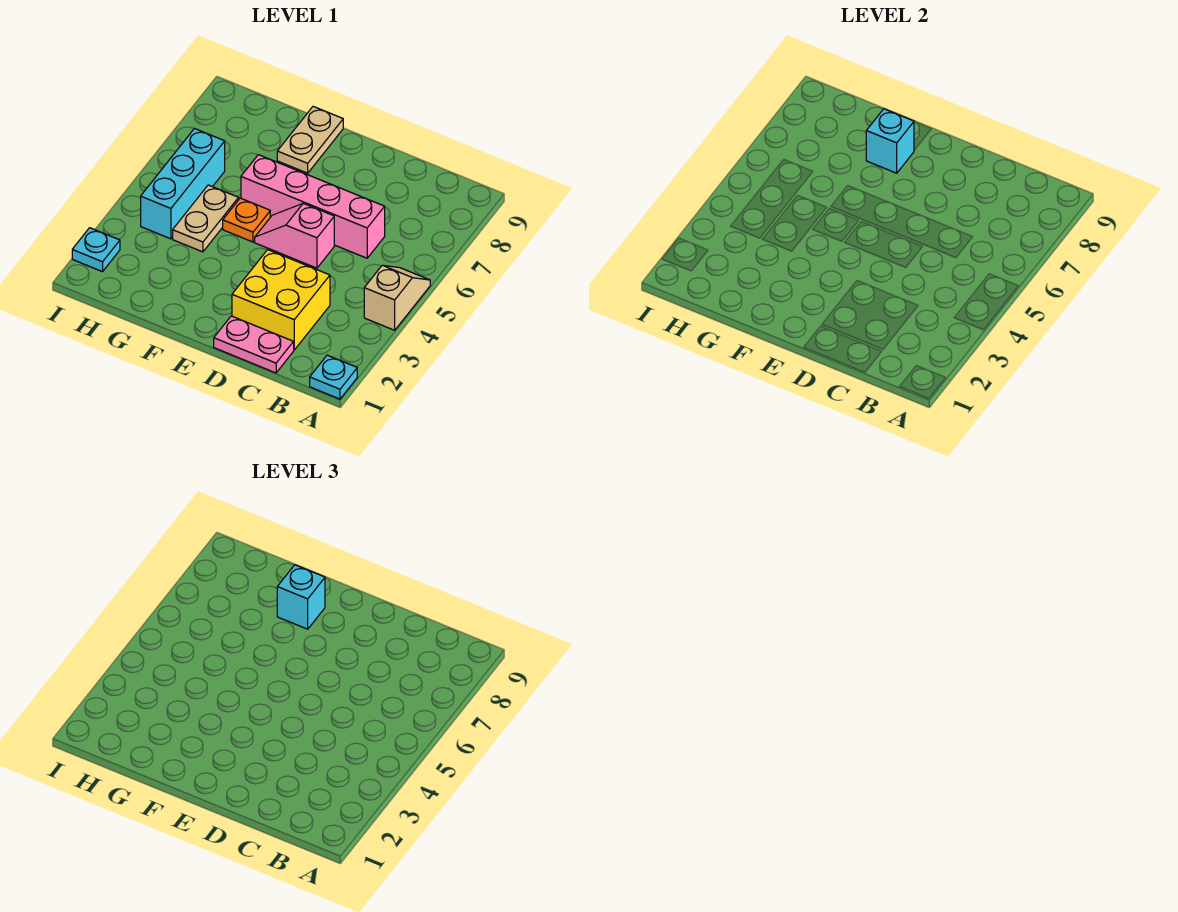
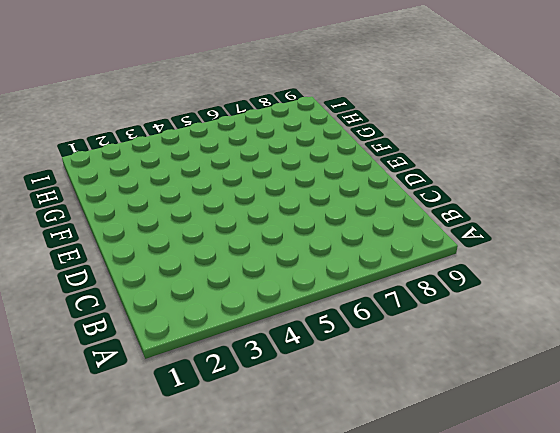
none -> cyan plate A1 level 1
none -> tan slope A4:A5 level 1 top 4
none -> pink plate C1:D1 level 1

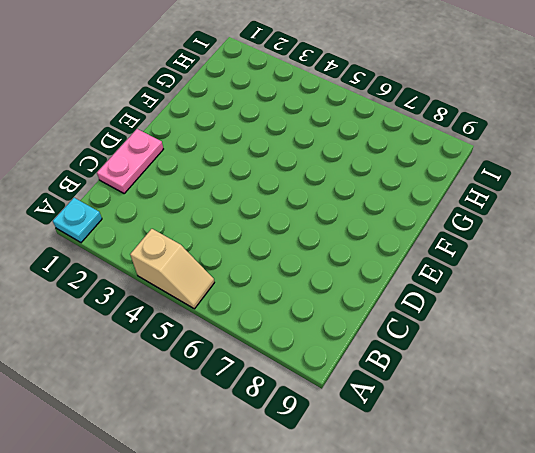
none -> yellow brick C2:D3 level 1
none -> pink brick C6:F6 level 1
none -> pink slope D5:E5 level 1 top D

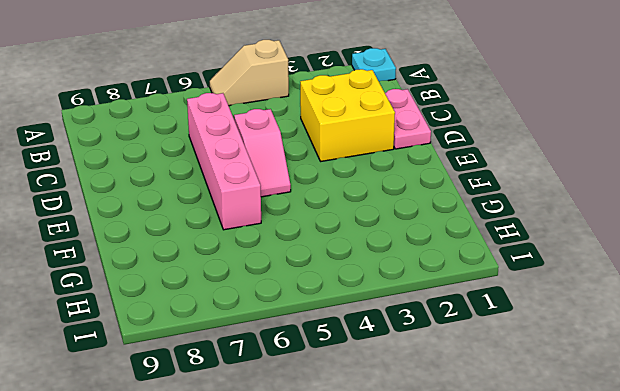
none -> orange plate F5 level 1
none -> tan plate F8:F9 level 1
none -> tan plate G4:G5 level 1

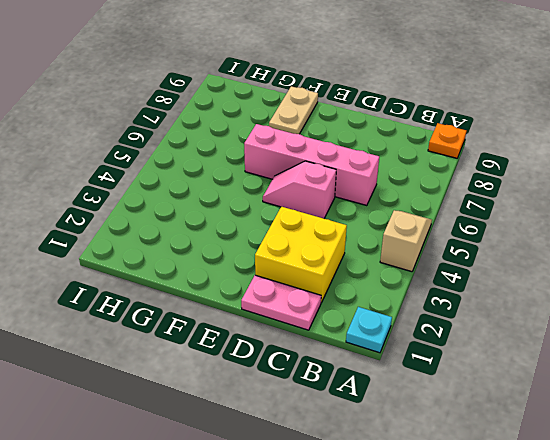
orange plate A9 level 1 -> orange plate F5 level 1
none -> tan plate G4:G5 level 1
none -> cyan brick H4:H6 level 1
none -> cyan plate I2 level 1

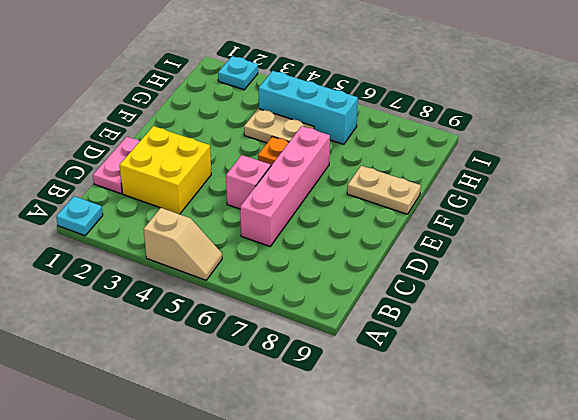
none -> cyan brick F8 level 2
none -> cyan brick F8 level 3

